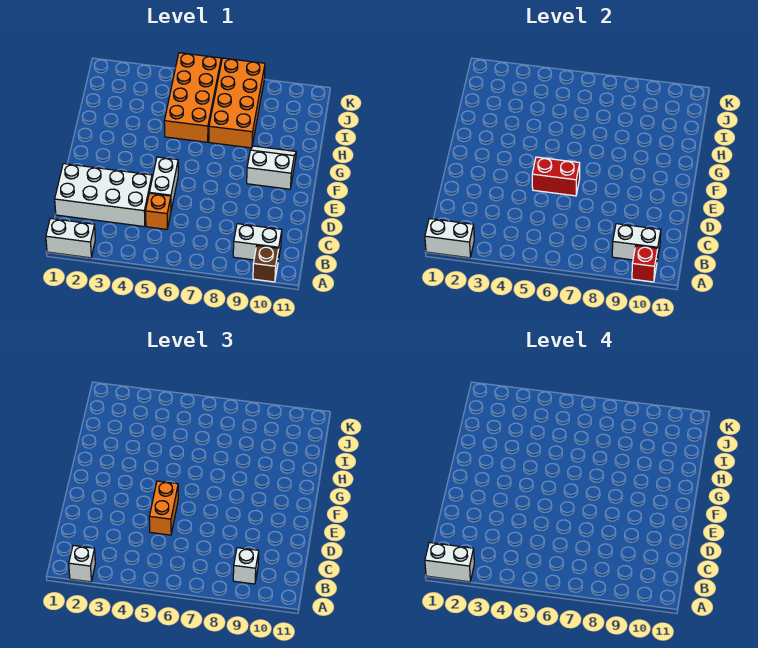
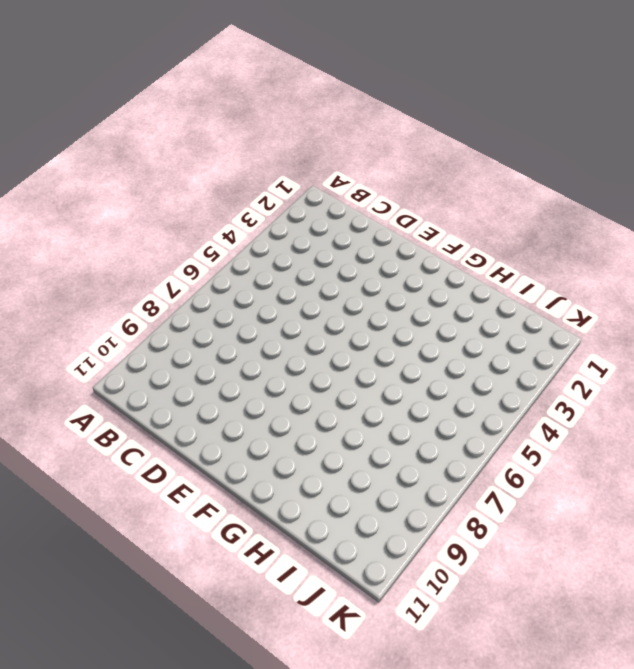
none -> white brick A1:A2 level 1
none -> brown brick A10 level 1
none -> white brick B9:B10 level 1

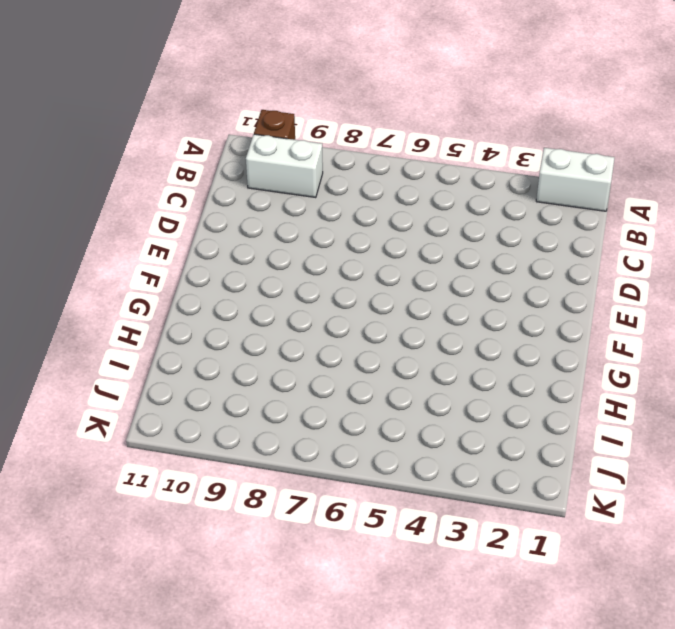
none -> white brick C1:D4 level 1
none -> orange brick C5 level 1
none -> white brick D5:E5 level 1

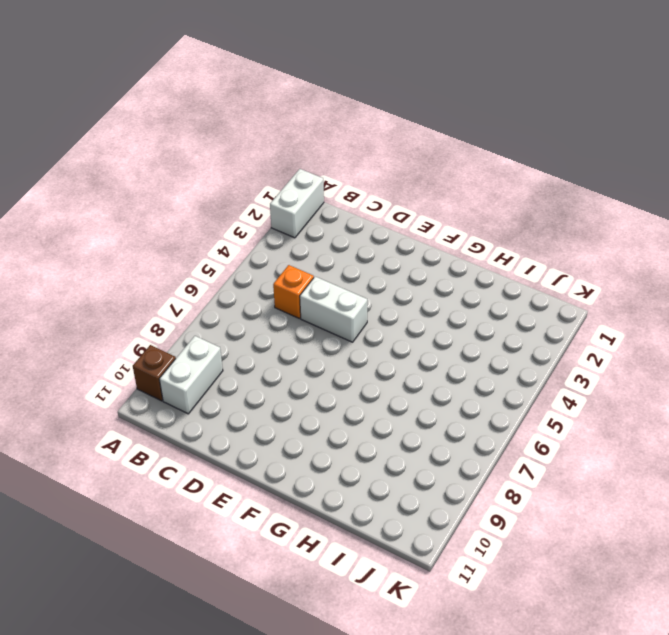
none -> white brick C1:D4 level 1
none -> white slope F9:G10 level 1 top F
none -> orange brick H5:K6 level 1

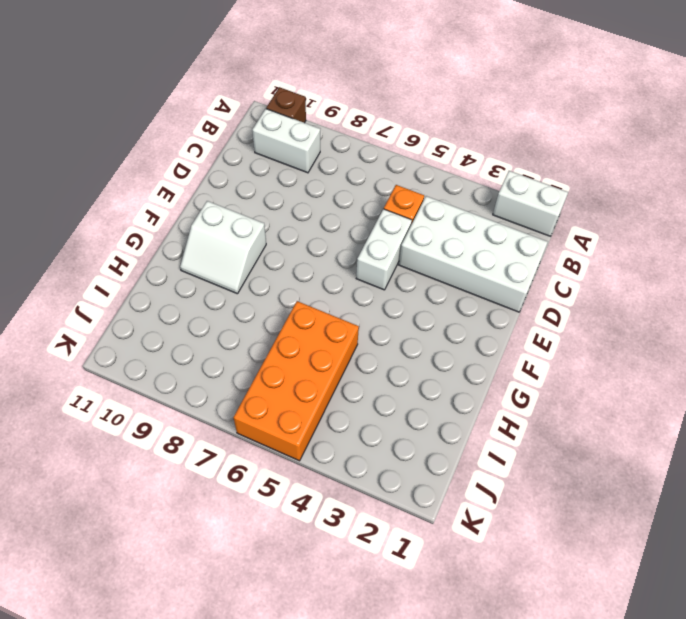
none -> orange brick H7:K8 level 1
none -> white brick A1:A2 level 2
none -> red brick A10 level 2

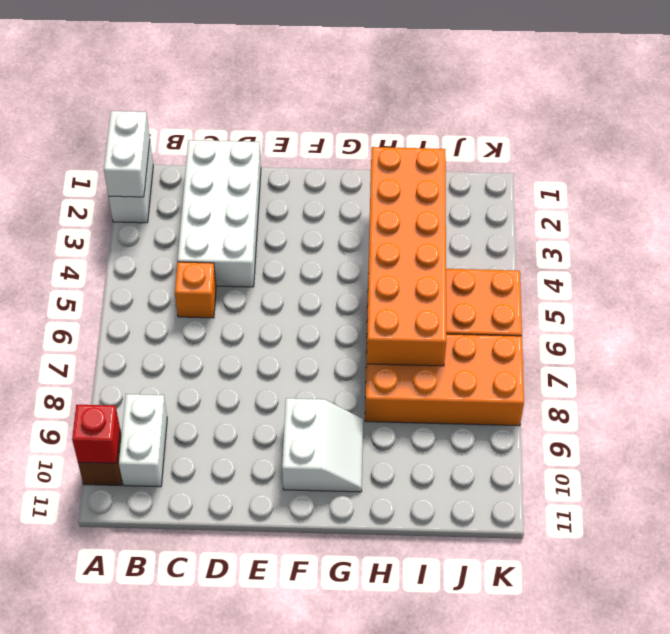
orange brick H2:I7 level 2 -> none
none -> white brick D5:E5 level 1
none -> white brick B9:B10 level 2
none -> red brick E5:E6 level 2

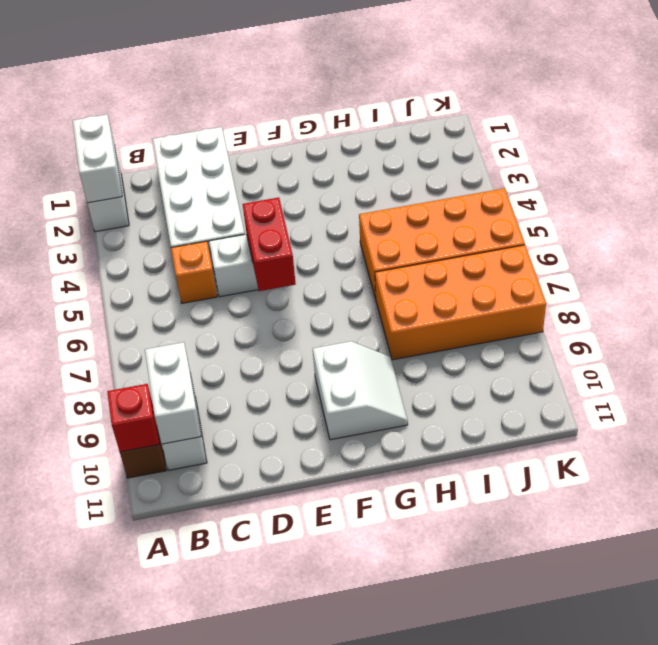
none -> white brick A2 level 3
none -> white brick B9 level 3
none -> orange brick D5:E5 level 3

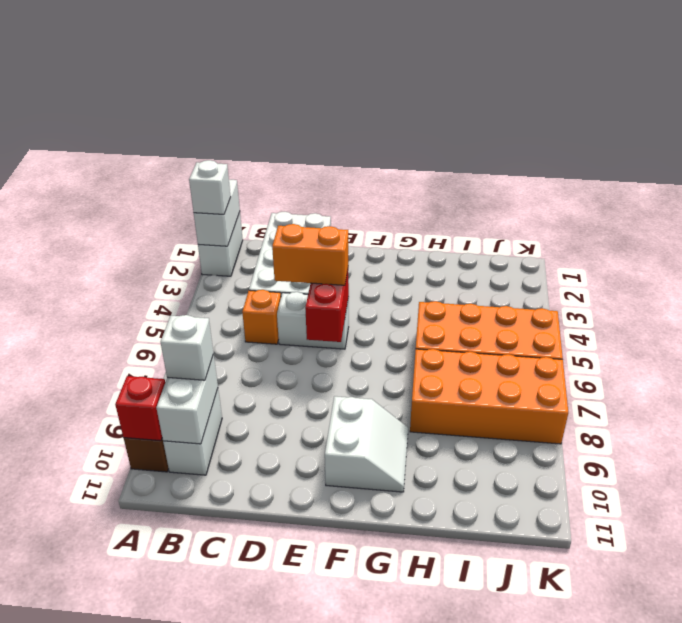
none -> white brick A1:A2 level 4

